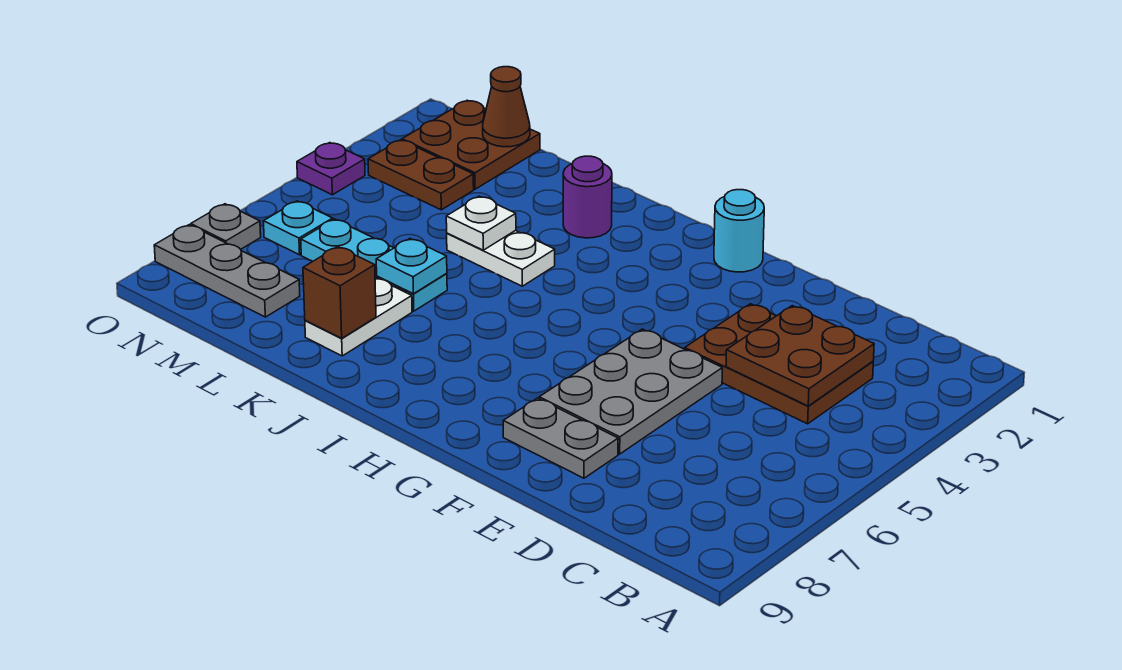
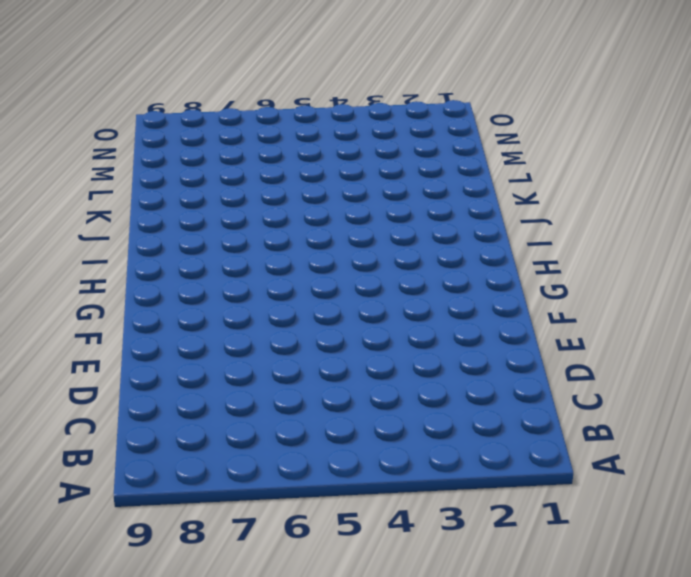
none -> brown plate C3:E4 level 1
none -> grey plate E5:F7 level 1
none -> grey plate E8:F8 level 1

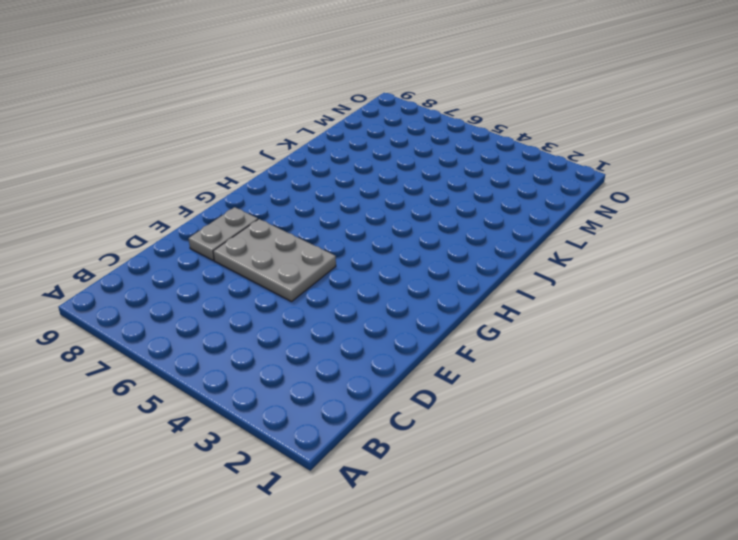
none -> brown plate C3:E4 level 1
none -> cyan round brick G1 level 1
none -> purple round brick J2 level 1

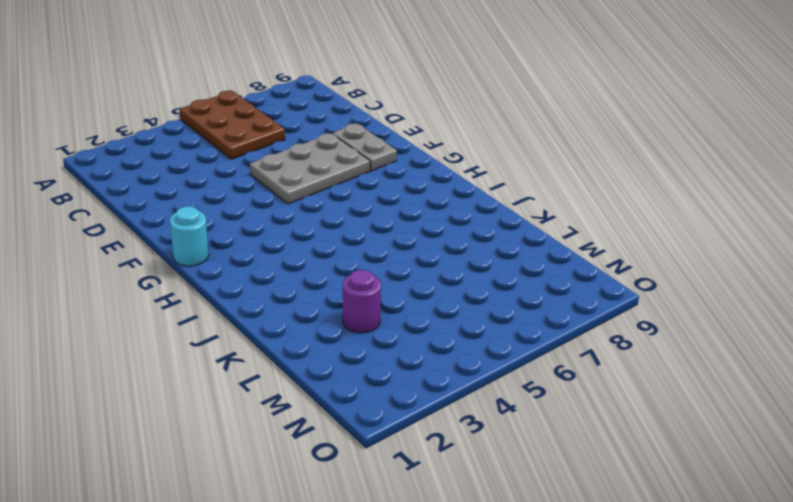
brown plate A5:C6 level 1 -> brown plate C3:E4 level 1
purple round brick L3 level 1 -> purple round brick J2 level 1
none -> white plate J4:K4 level 1
none -> cyan plate K6:M6 level 1
none -> white plate K7:K8 level 1

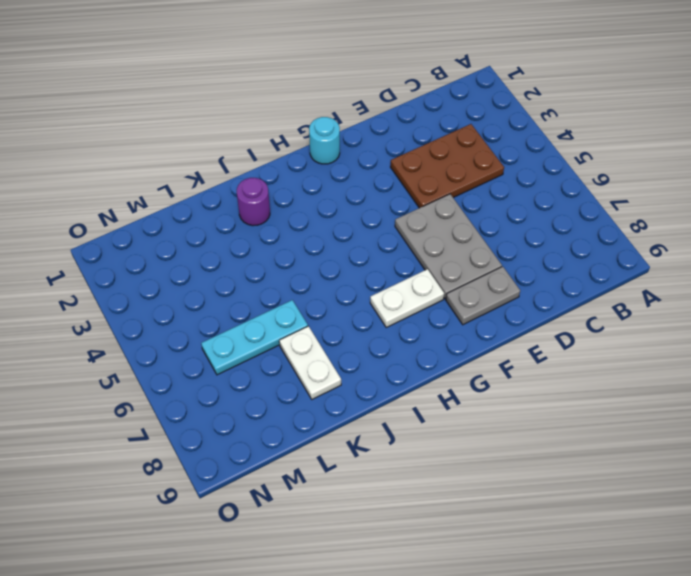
white plate G7:H7 level 1 -> white plate J4:K4 level 1
none -> brown plate M1:N2 level 1
none -> brown plate M3:N3 level 1
none -> grey plate M8:O8 level 1

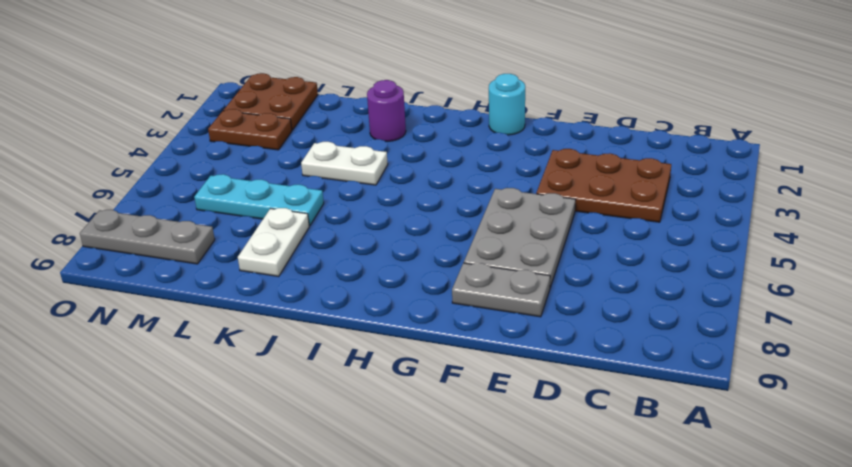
none -> cyan plate N6 level 1
none -> purple plate O4 level 1
none -> grey plate O7 level 1

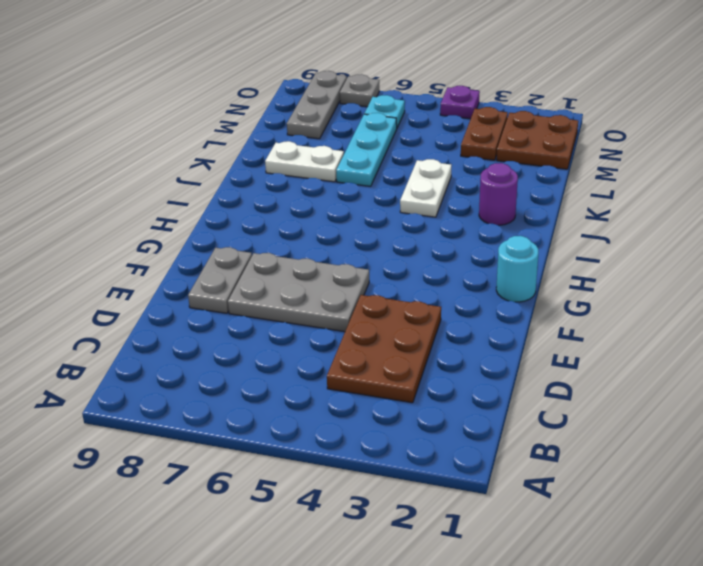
none -> brown plate C3:D4 level 2
none -> white plate K4 level 2
none -> cyan plate K6 level 2

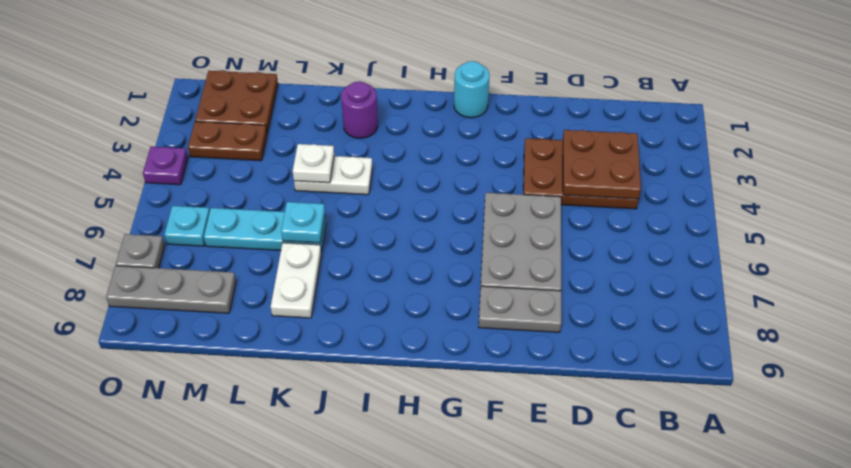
none -> brown brick K8 level 2
none -> brown cone M1 level 2

